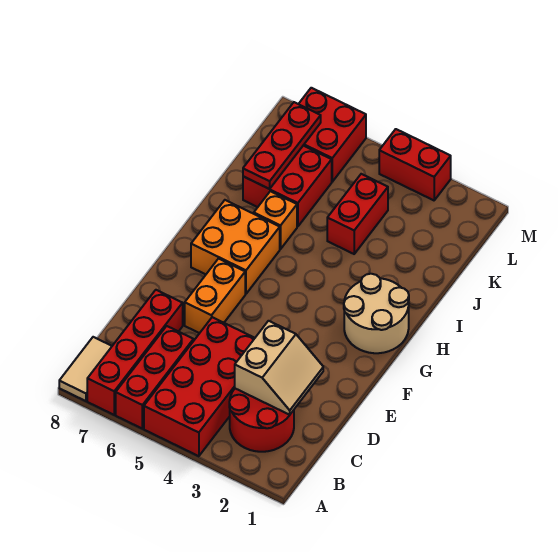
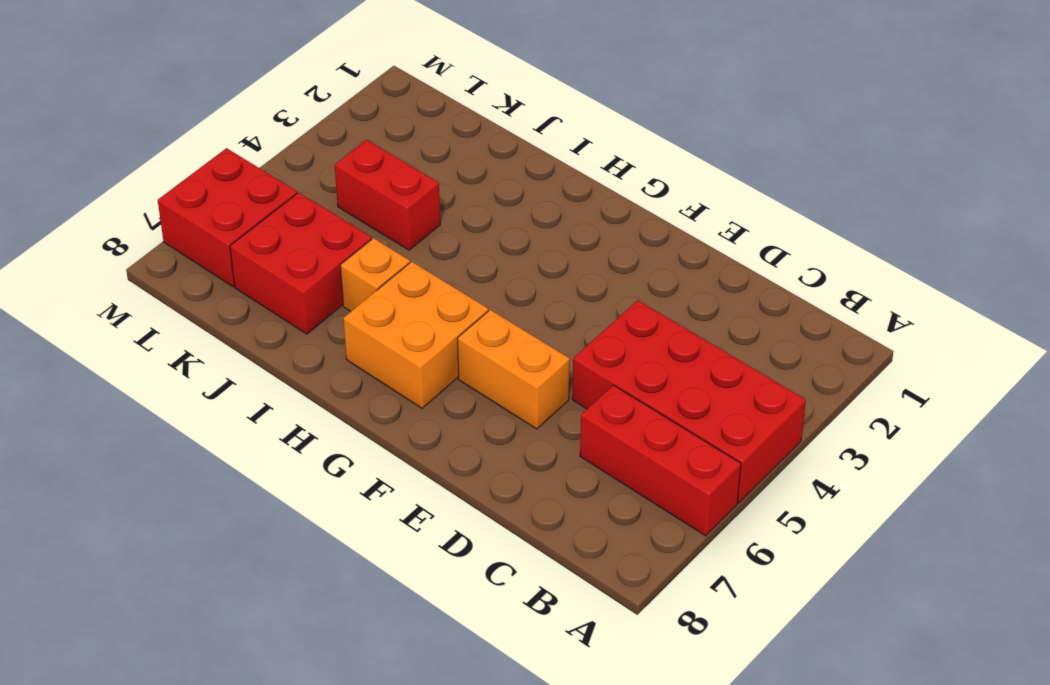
none -> red brick A7:D7 level 1
none -> tan tile A8:B8 level 1
none -> red round brick B2:C3 level 1

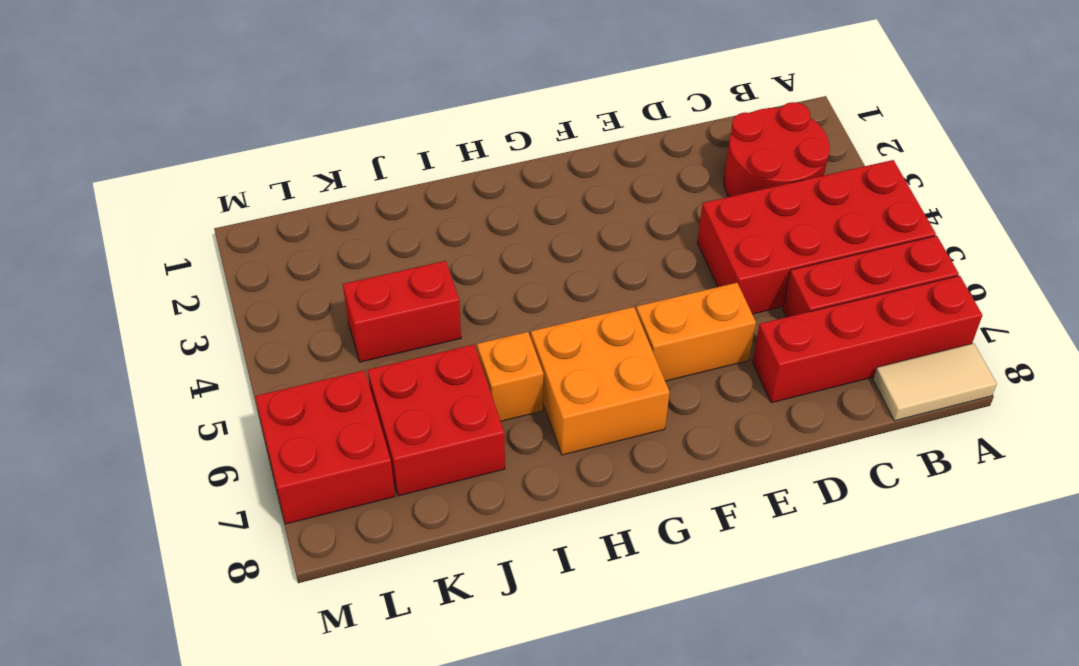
none -> tan round brick G1:H2 level 1
none -> red brick M3:M4 level 1
none -> tan slope C2:D3 level 2 top 3

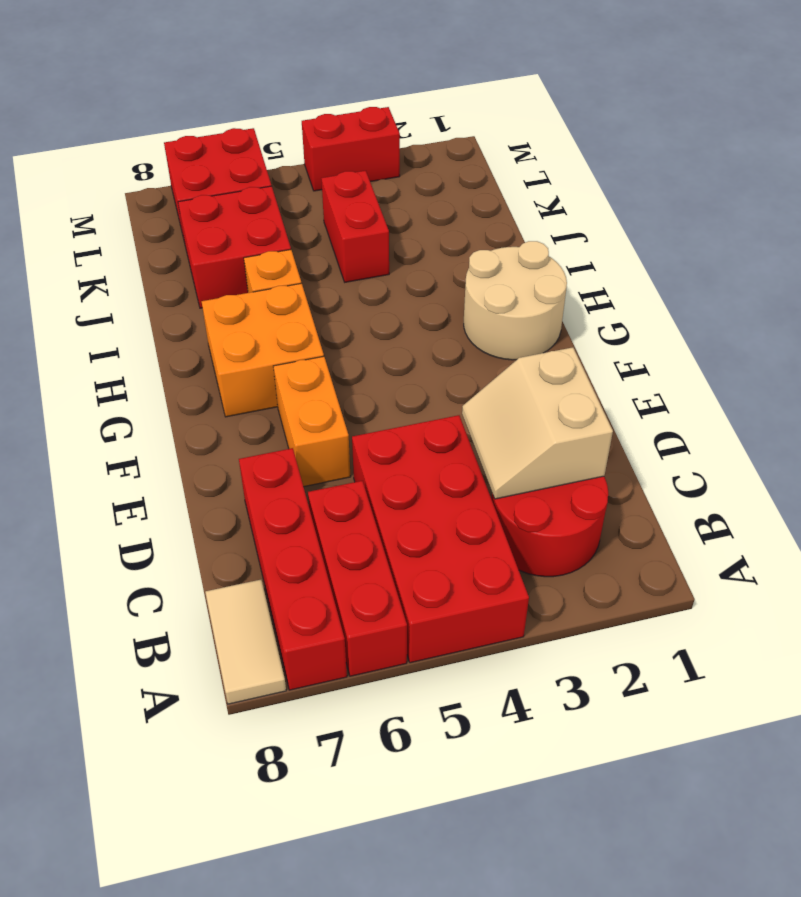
tan slope C2:D3 level 2 top 2 -> tan slope C2:D3 level 2 top 3
none -> red plate J7:L7 level 2

